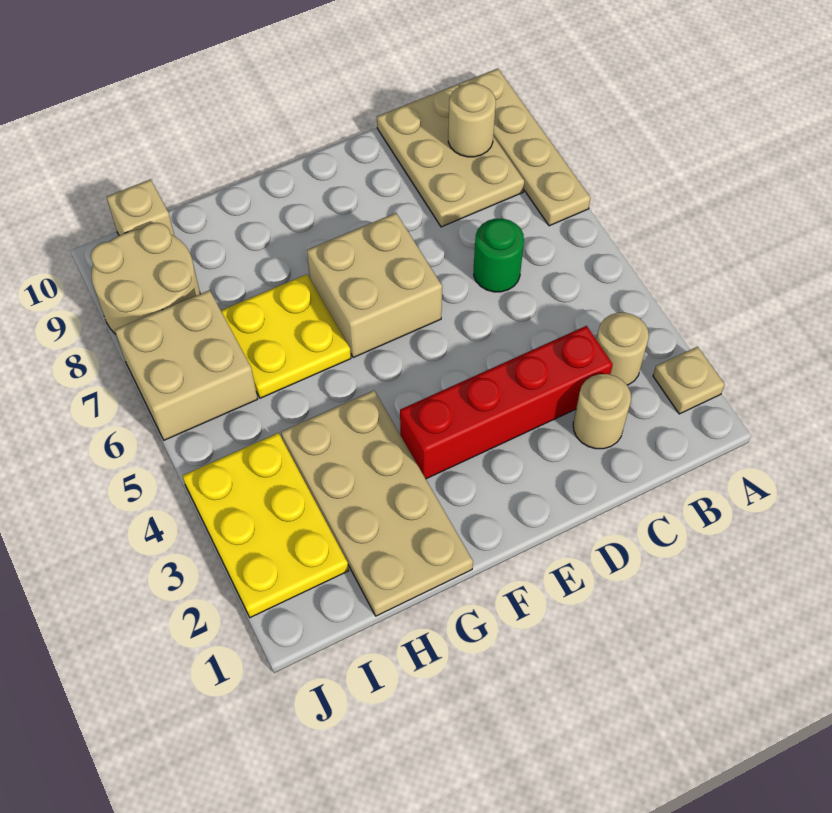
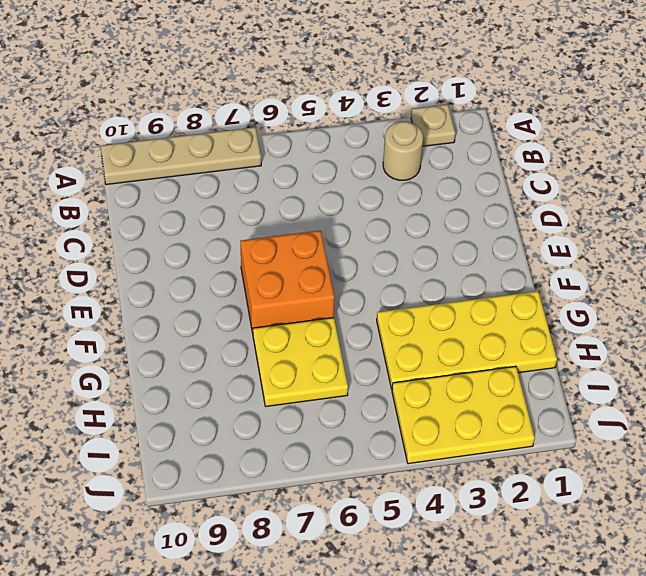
orange brick E6:F7 level 1 -> tan brick E6:F7 level 1
yellow plate G1:H4 level 1 -> tan plate G1:H4 level 1
none -> tan plate B8:C10 level 1
none -> tan round brick C2 level 1
none -> red brick C3:F3 level 1

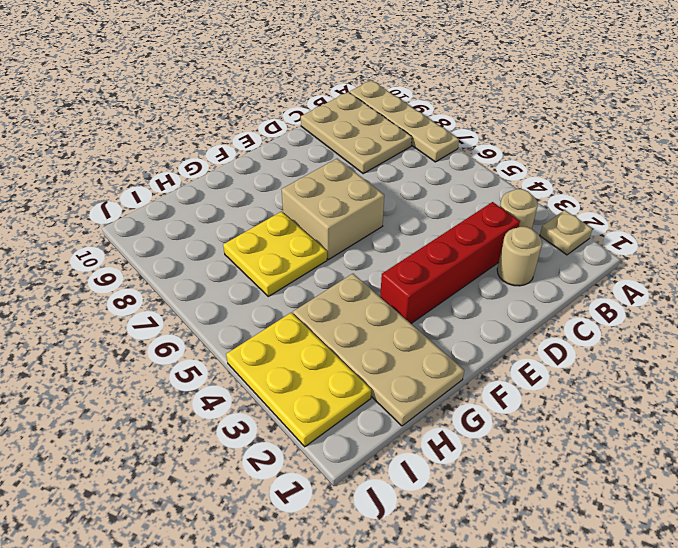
none -> green round brick C6 level 1
none -> tan brick I6:J7 level 1
none -> tan round brick I8:J9 level 1

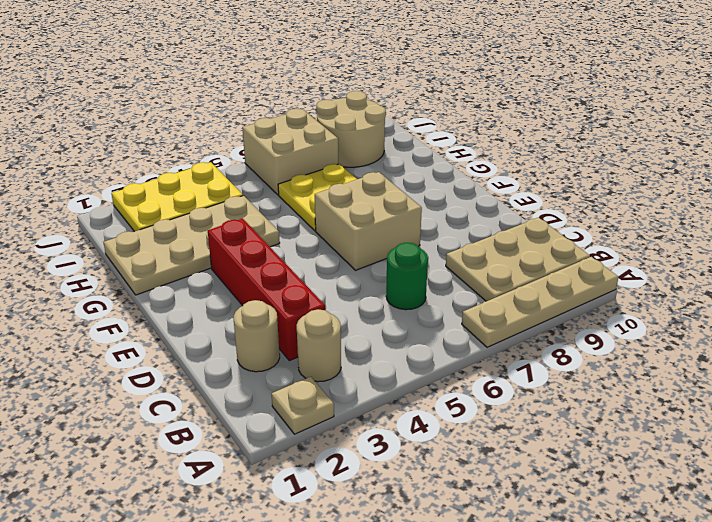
none -> tan brick I10 level 1
none -> tan round brick B9 level 2

